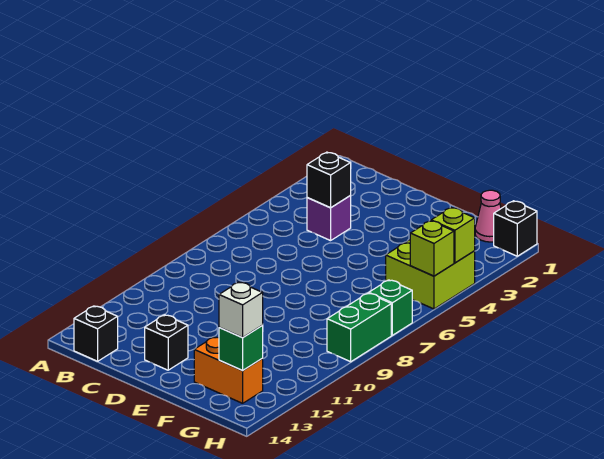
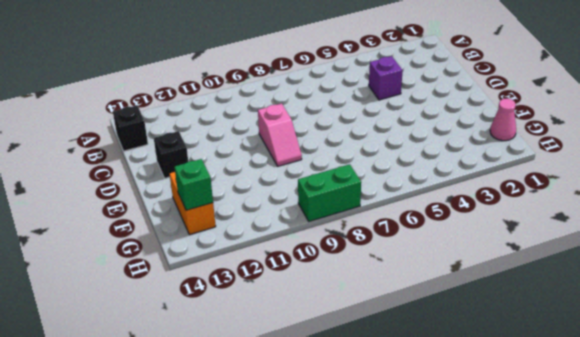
pink slope D9:E9 level 1 top D -> none
none -> lime brick G4:H5 level 1
none -> black brick H1 level 1
none -> green brick H7 level 1

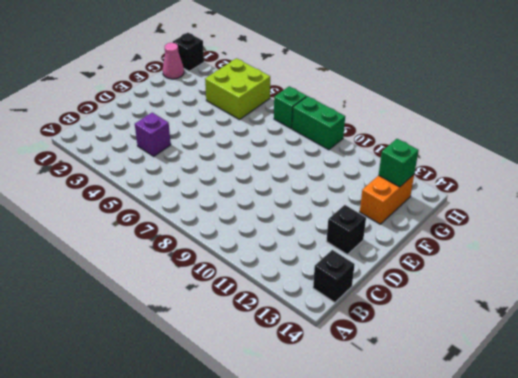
none -> black brick C4 level 2
none -> lime brick H4 level 2
none -> lime brick H5 level 2

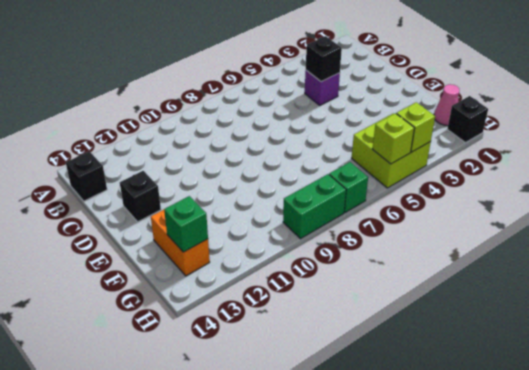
none -> white brick G13 level 3

